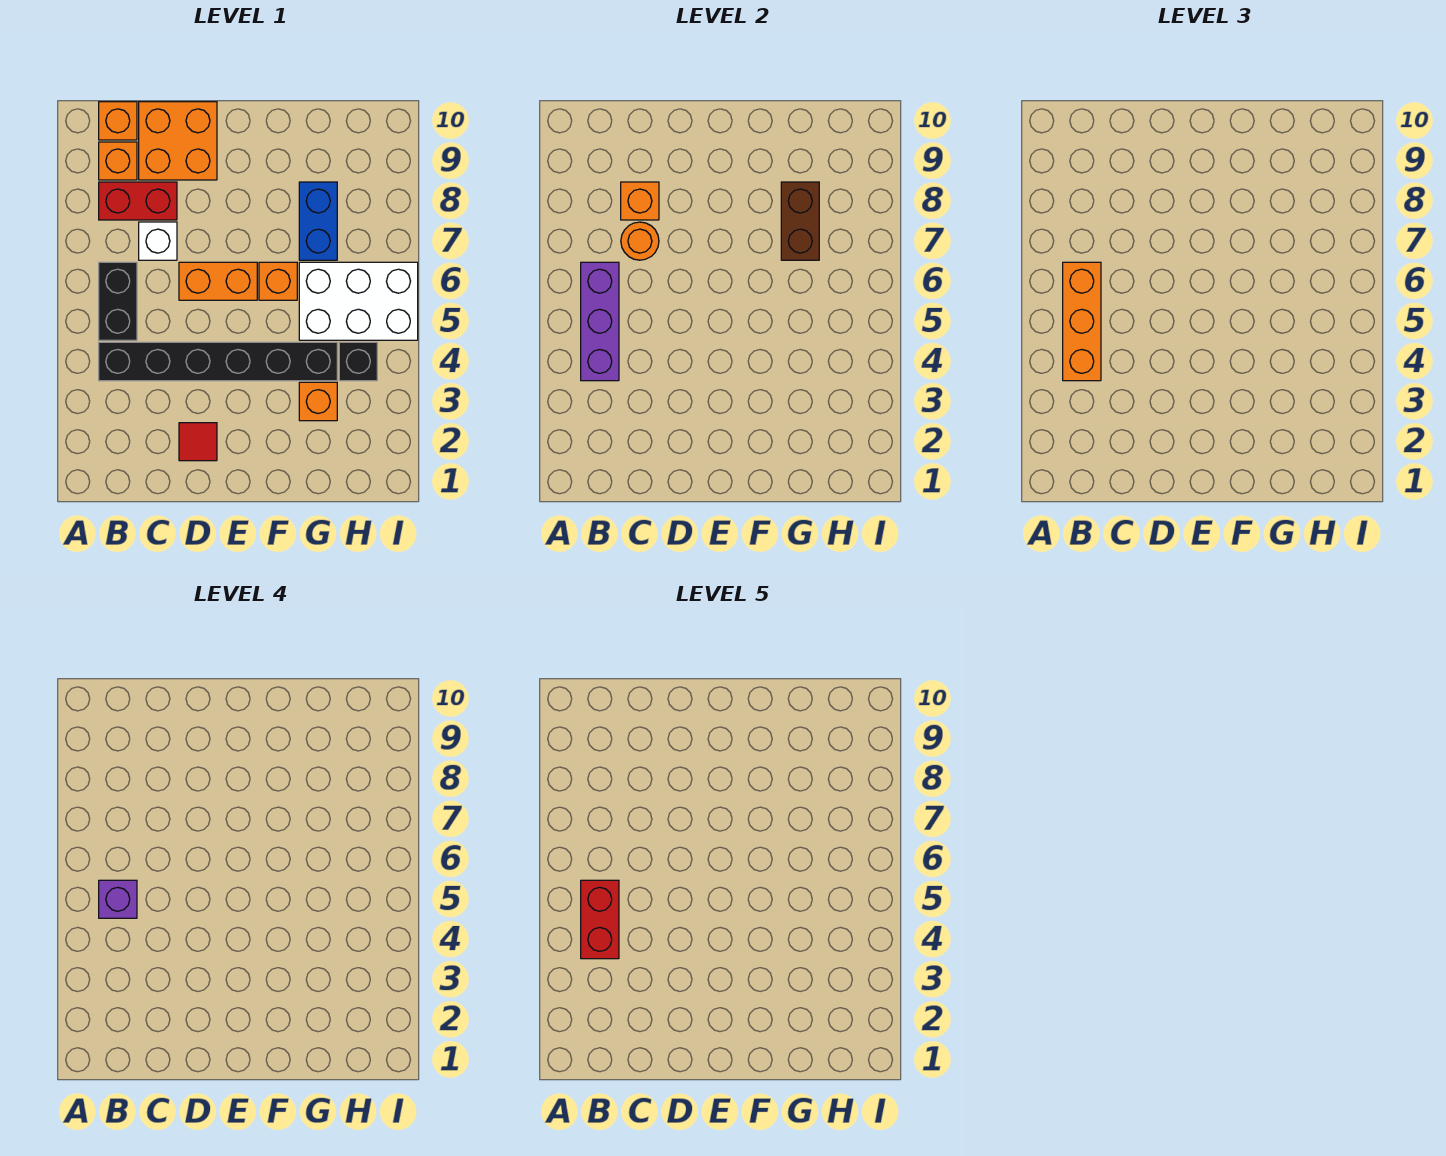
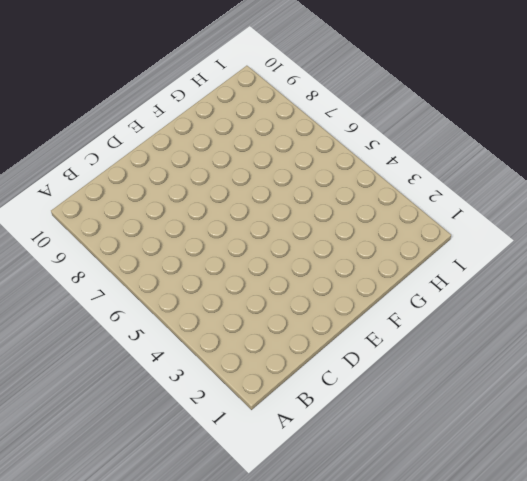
none -> black brick B4:G4 level 1
none -> black brick B5:B6 level 1
none -> red brick B8:C8 level 1

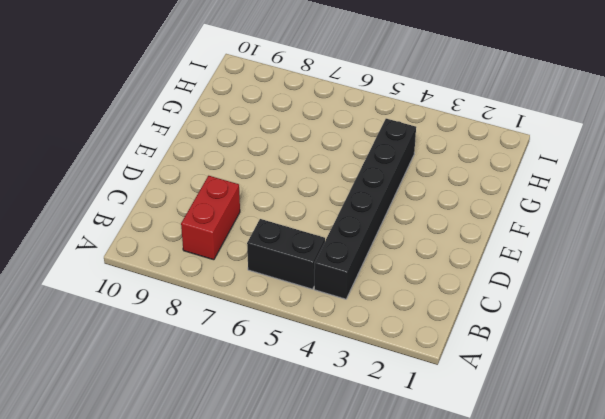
none -> orange brick B9 level 1
none -> orange brick B10 level 1
none -> white brick C7 level 1

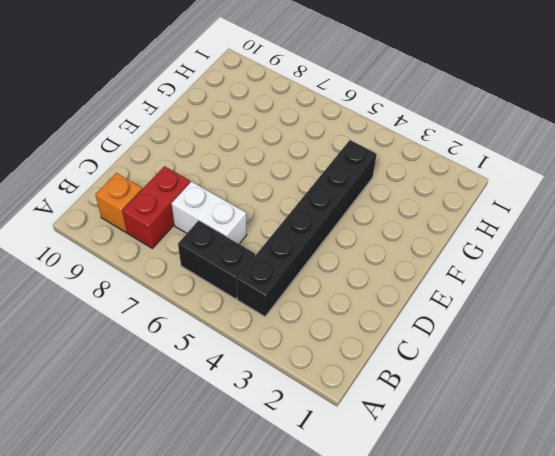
white brick C6:C7 level 1 -> white brick C7 level 1
none -> orange brick B10 level 1
none -> orange brick C9:D10 level 1
none -> red tile D2 level 1

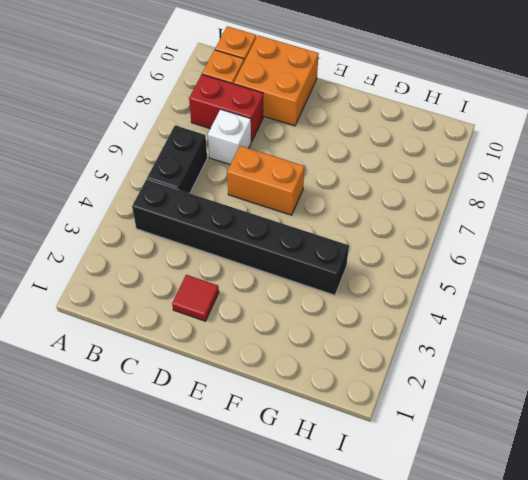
none -> orange brick F6 level 1
none -> orange brick G3 level 1
none -> white brick G5:I6 level 1

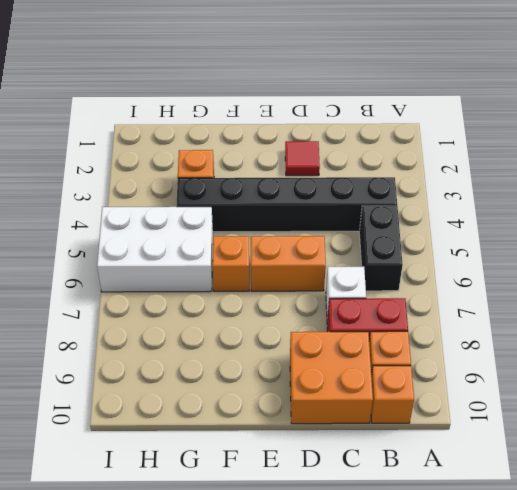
none -> blue brick G7:G8 level 1
none -> black brick H4 level 1
none -> purple brick B4:B6 level 2

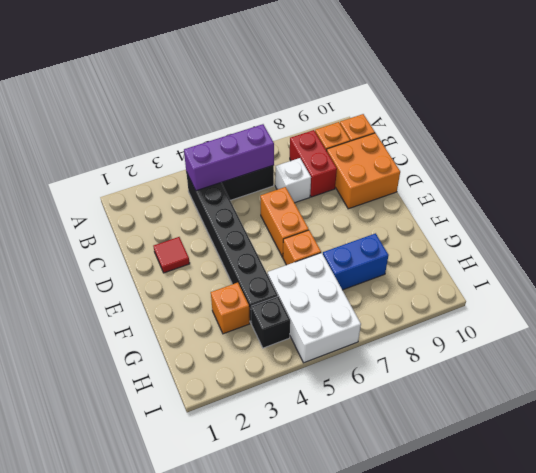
none -> orange round brick C7 level 2
none -> orange brick C8 level 2
none -> brown brick G7:G8 level 2

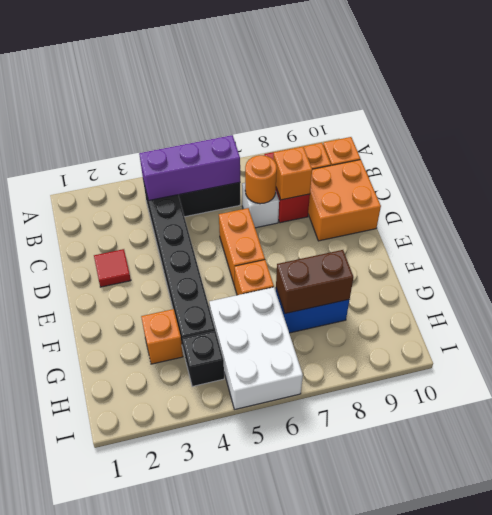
none -> orange brick B4:B6 level 3
none -> purple brick B5 level 4
none -> red brick B4:B5 level 5

